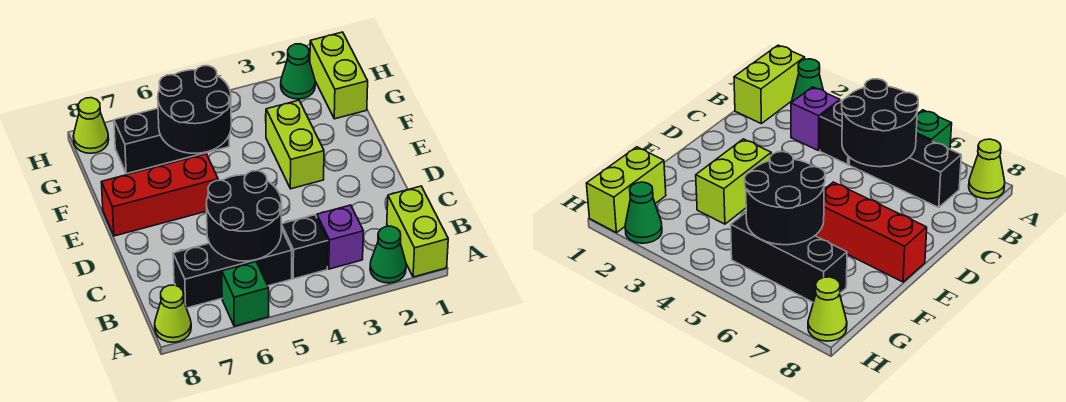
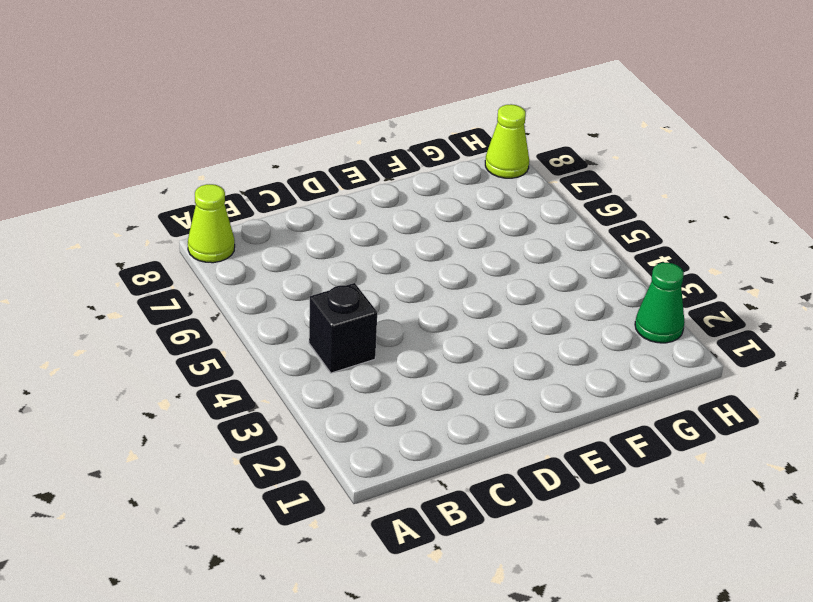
none -> lime brick A1:B1 level 1
none -> green cone A2 level 1
none -> green brick A6 level 1

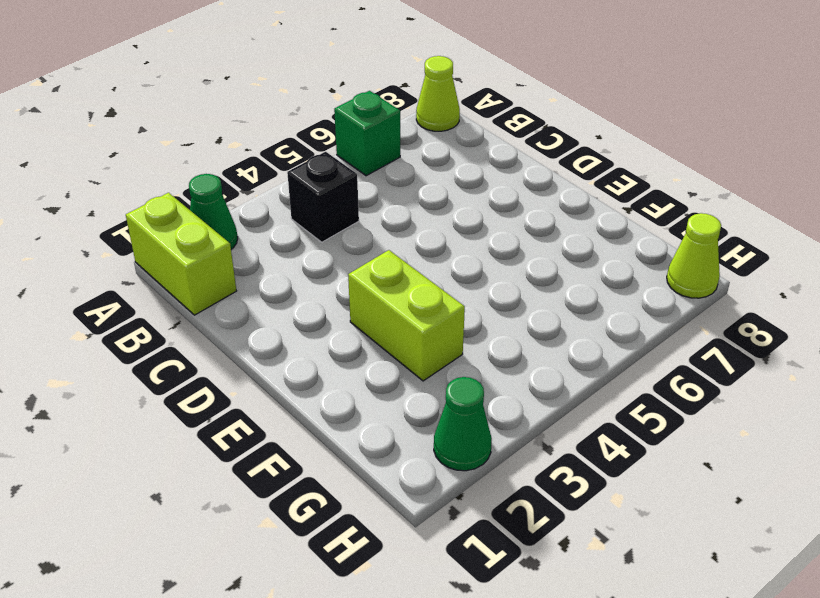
none -> purple brick B3 level 1
none -> black brick B5:B7 level 1
none -> red brick E6:E8 level 1

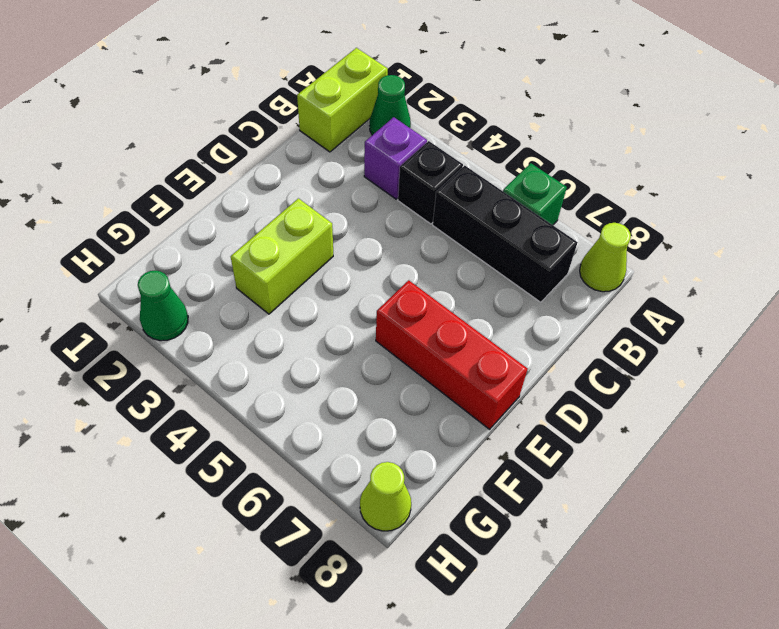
none -> lime brick G1:H1 level 1
none -> black brick G5:G7 level 1
none -> black round brick B5:C6 level 2

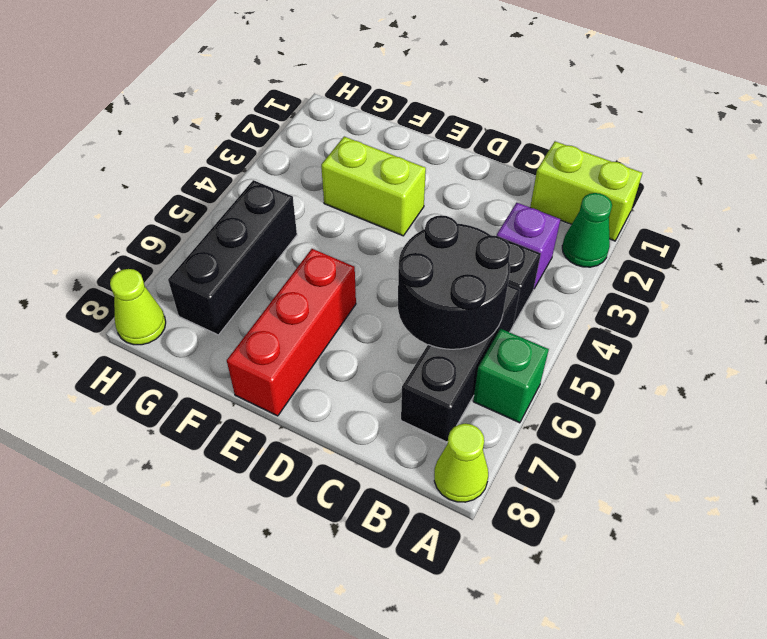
none -> lime brick G1:H1 level 1
none -> green cone H2 level 1
none -> black round brick F5:G6 level 2

